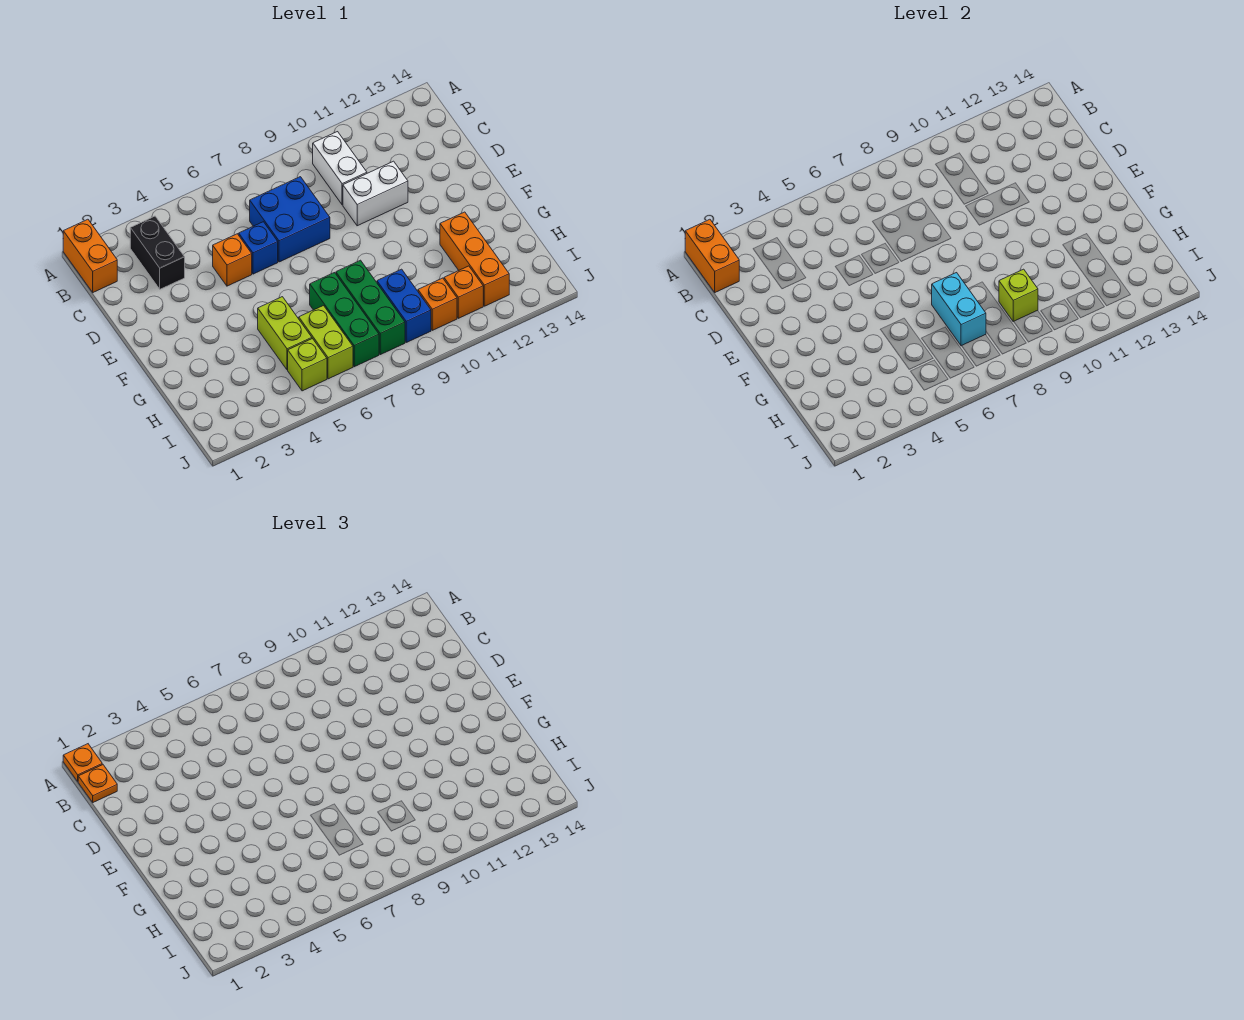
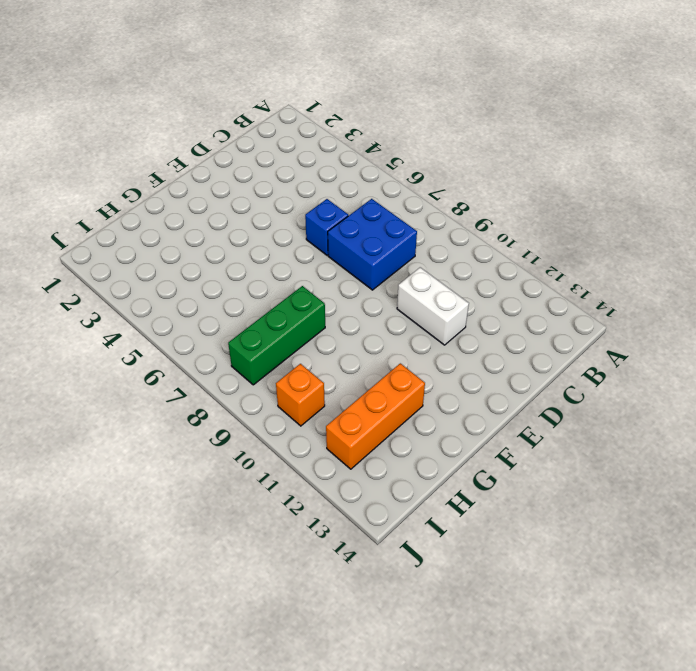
none -> orange brick A1:B1 level 1
none -> black brick B3:C3 level 1
none -> white brick B10:C10 level 1

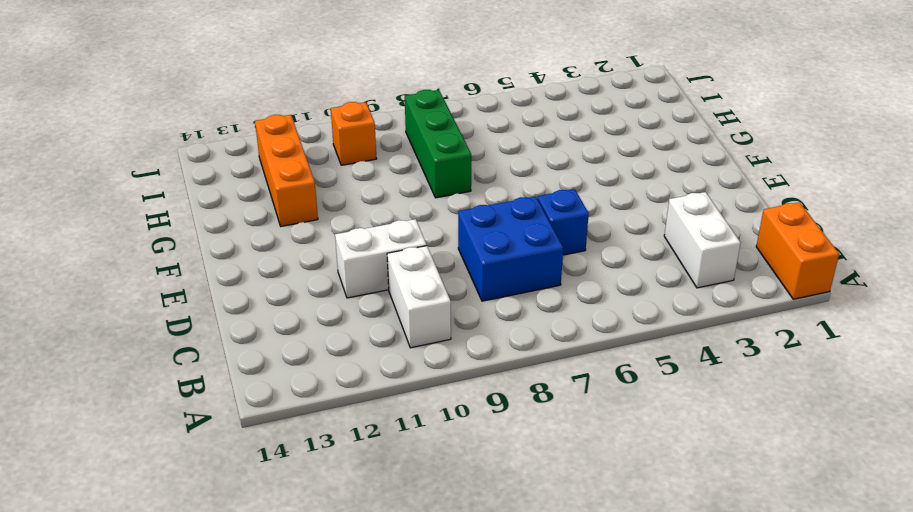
white brick B3:C3 level 1 -> black brick B3:C3 level 1
none -> orange brick D5 level 1
none -> lime brick G5:H5 level 1
none -> green brick G7:I7 level 1

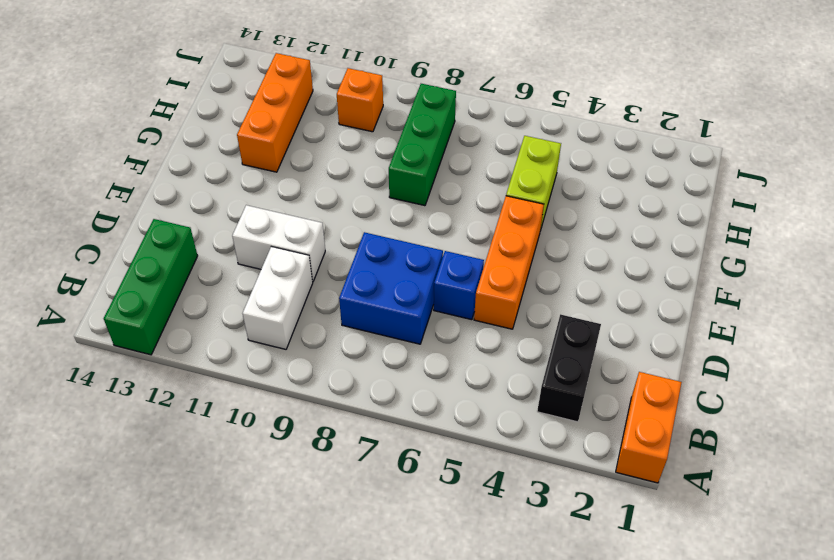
green brick A13:C13 level 1 -> green brick G7:I7 level 1
orange brick D5:F5 level 1 -> orange brick D5 level 1
none -> lime brick H6:I6 level 1
none -> blue brick H9:I9 level 1
none -> lime brick I5 level 1

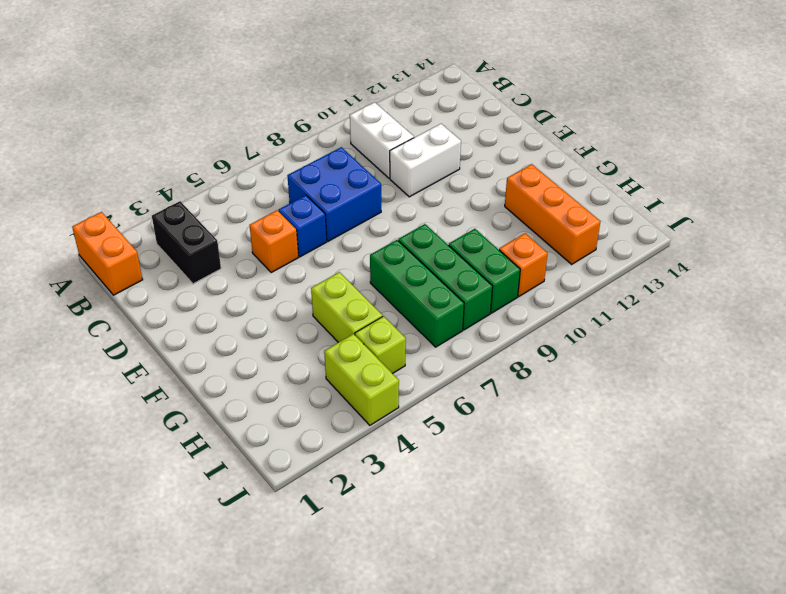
green brick H9:I9 level 1 -> blue brick H9:I9 level 1
lime brick I4:J4 level 1 -> lime brick H6:I6 level 1
none -> orange brick I11 level 1
none -> orange brick A1:B1 level 2
none -> cyan brick G7:H7 level 2

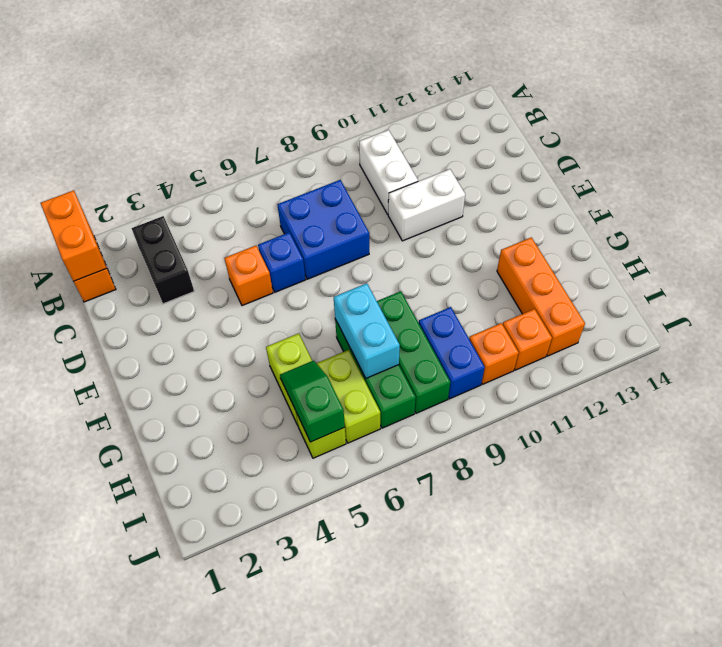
green slope H5:I5 level 2 top I -> none
none -> lime brick H9 level 2
none -> orange plate A1 level 3
none -> orange plate B1 level 3

